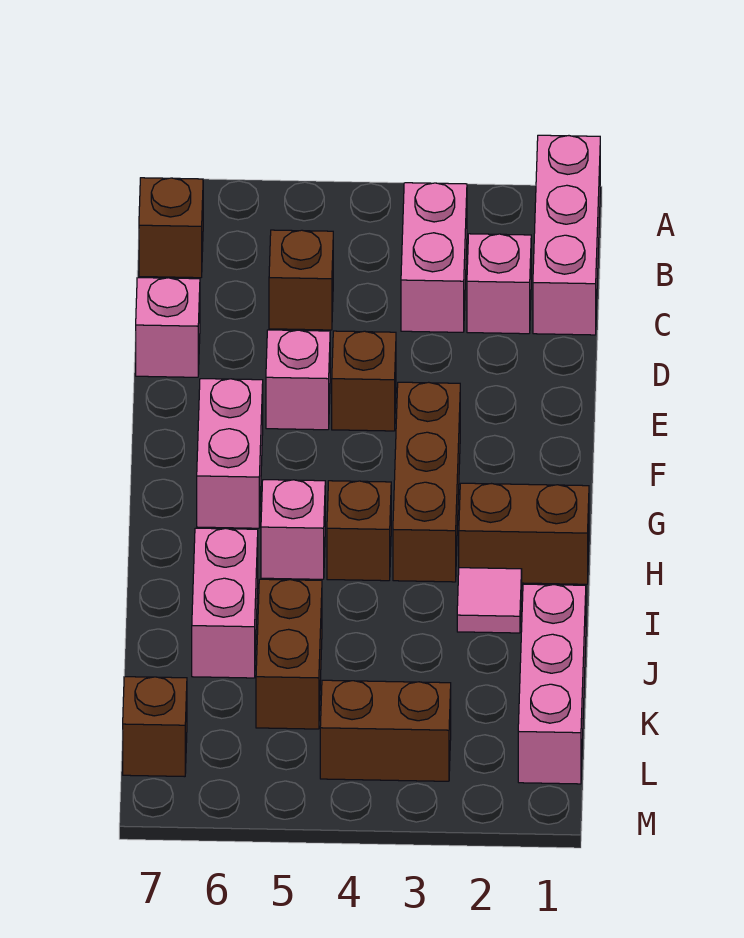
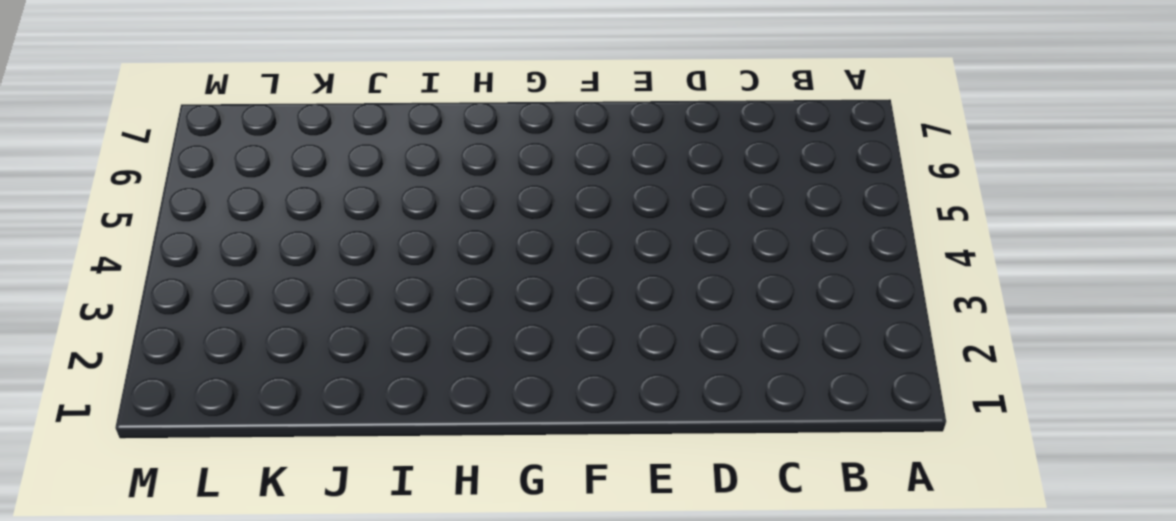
none -> pink brick A1:C1 level 1
none -> pink brick B3:C3 level 1
none -> brown brick B7 level 1

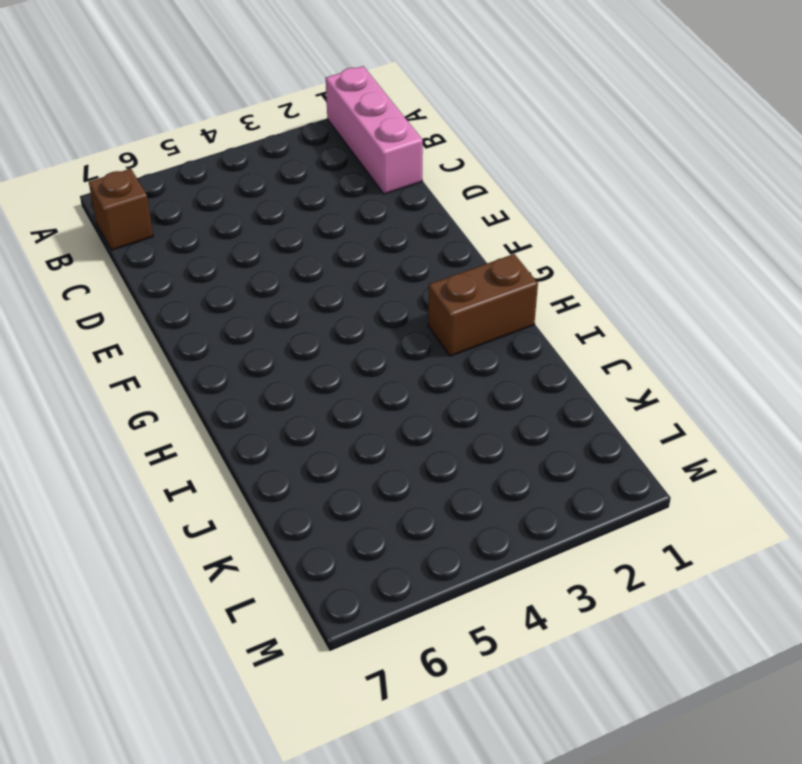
none -> pink brick B3:C3 level 1
none -> pink brick C2 level 1
none -> brown brick C5 level 1

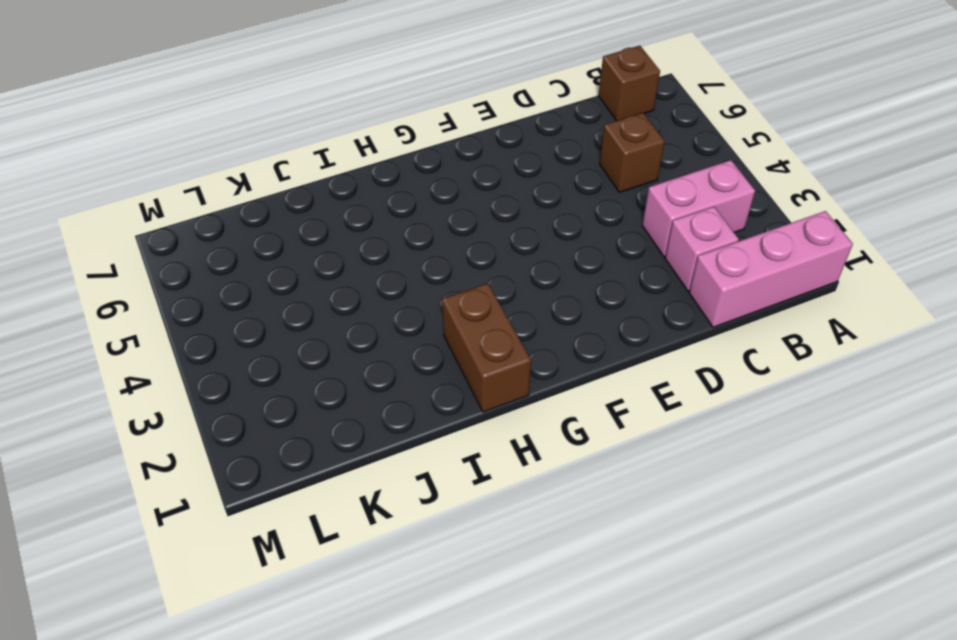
none -> pink brick D7 level 1
none -> brown brick E4 level 1
none -> pink brick E5 level 1

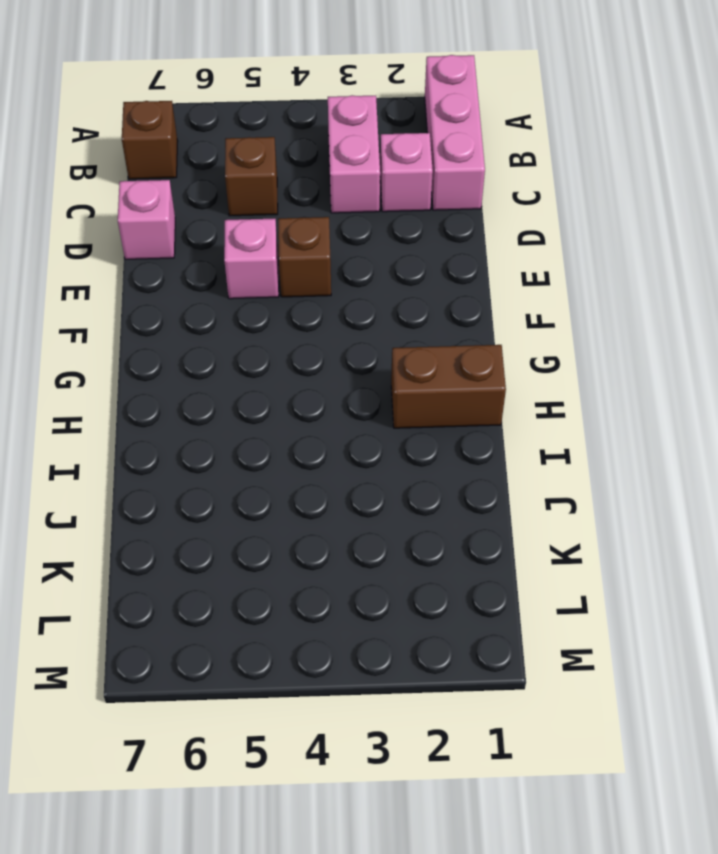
none -> brown brick F3:H3 level 1
none -> pink brick F6:G6 level 1
none -> brown brick H4 level 1

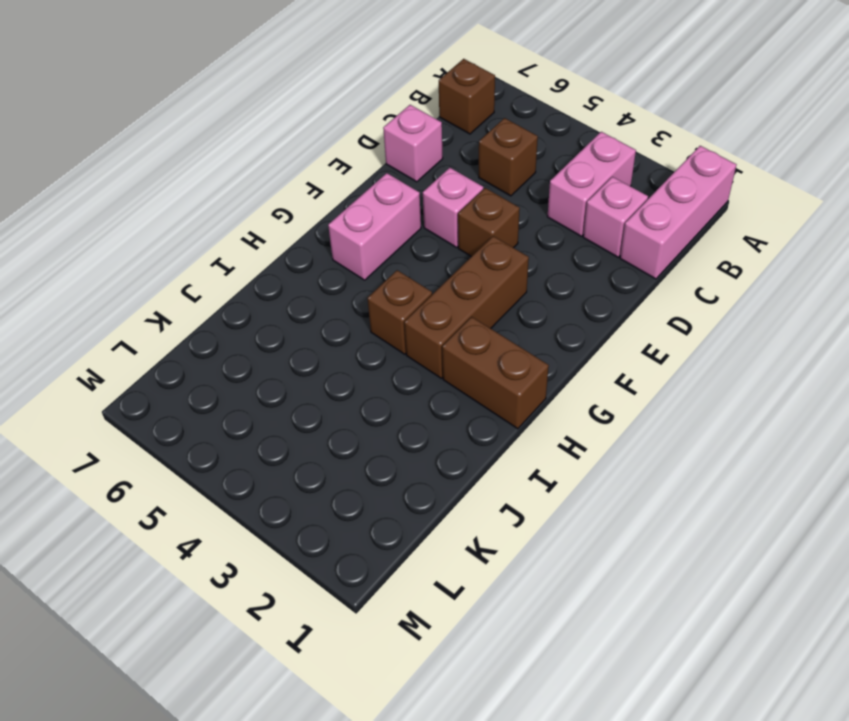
none -> pink brick H5 level 1
none -> pink tile I2 level 1
none -> pink brick I6:J6 level 1

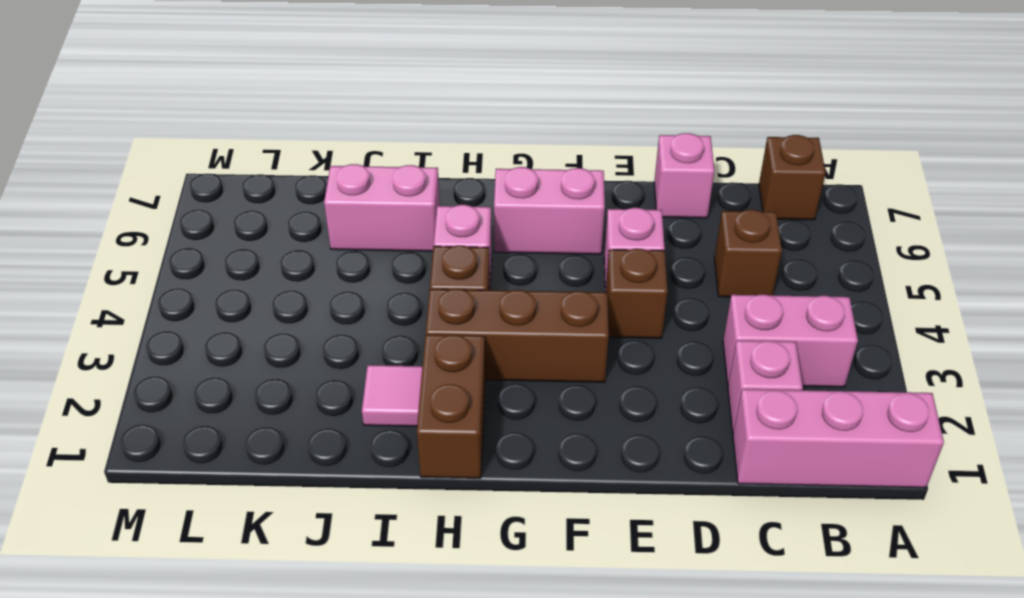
none -> pink brick J1:L1 level 1
none -> brown brick J5:K5 level 1
none -> brown brick L3:L4 level 1

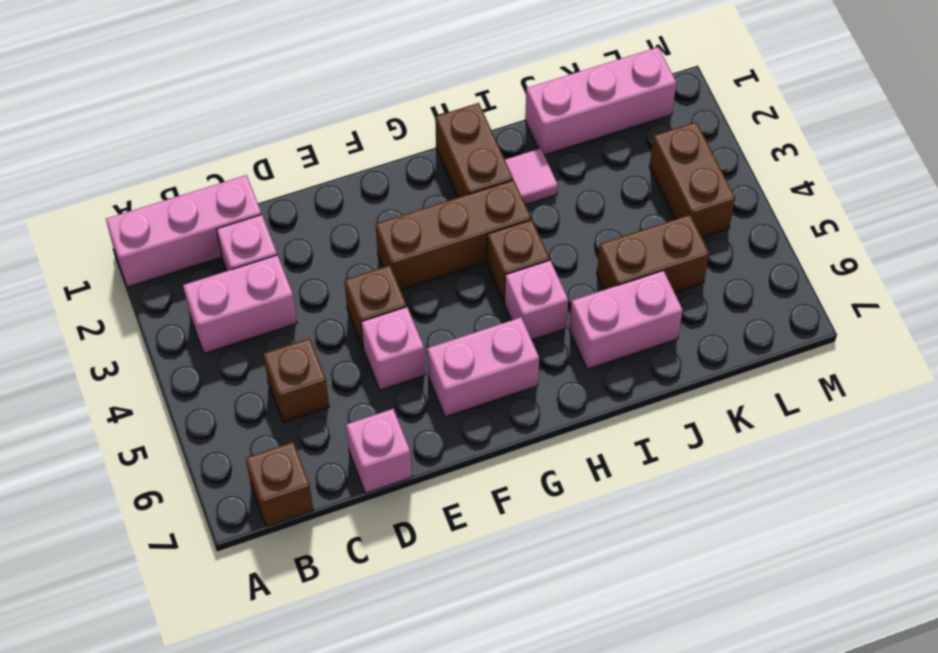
none -> brown brick L7 level 1

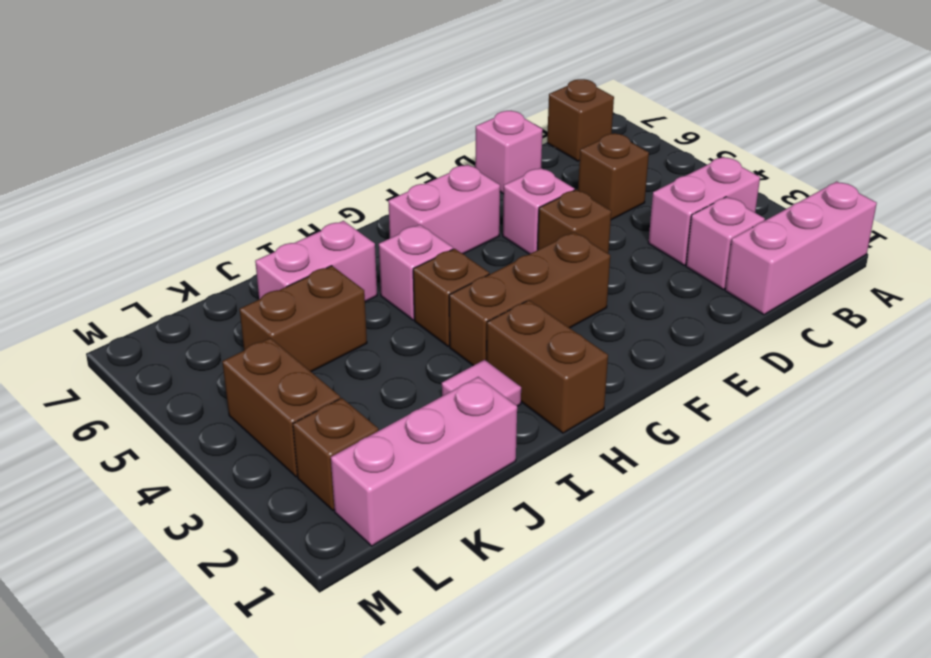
brown brick L2 level 1 -> brown brick L7 level 1

